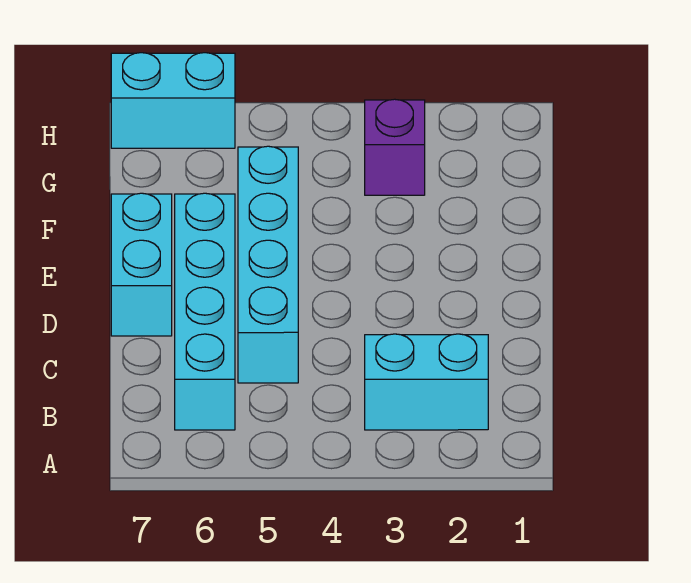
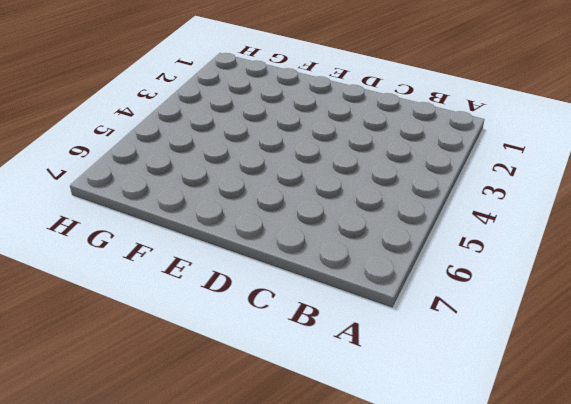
none -> cyan brick B2:B3 level 1
none -> cyan brick B6:E6 level 1

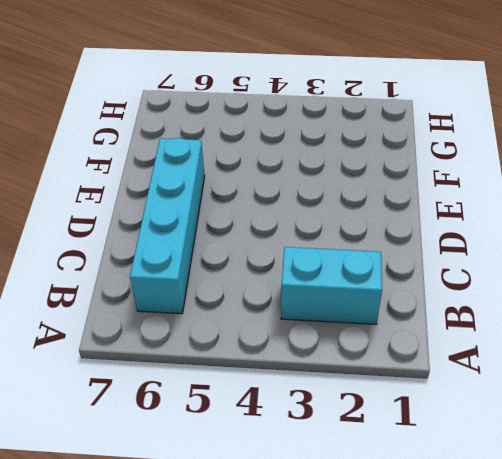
none -> cyan brick C5:F5 level 1
none -> cyan brick D7:E7 level 1

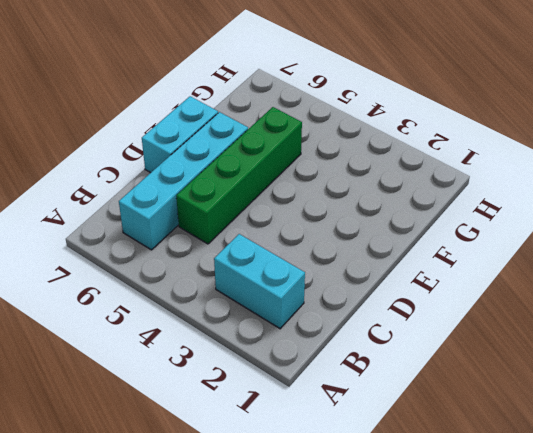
green brick C5:F5 level 1 -> cyan brick C5:F5 level 1
none -> purple brick G3 level 1
none -> cyan brick H6:H7 level 1

